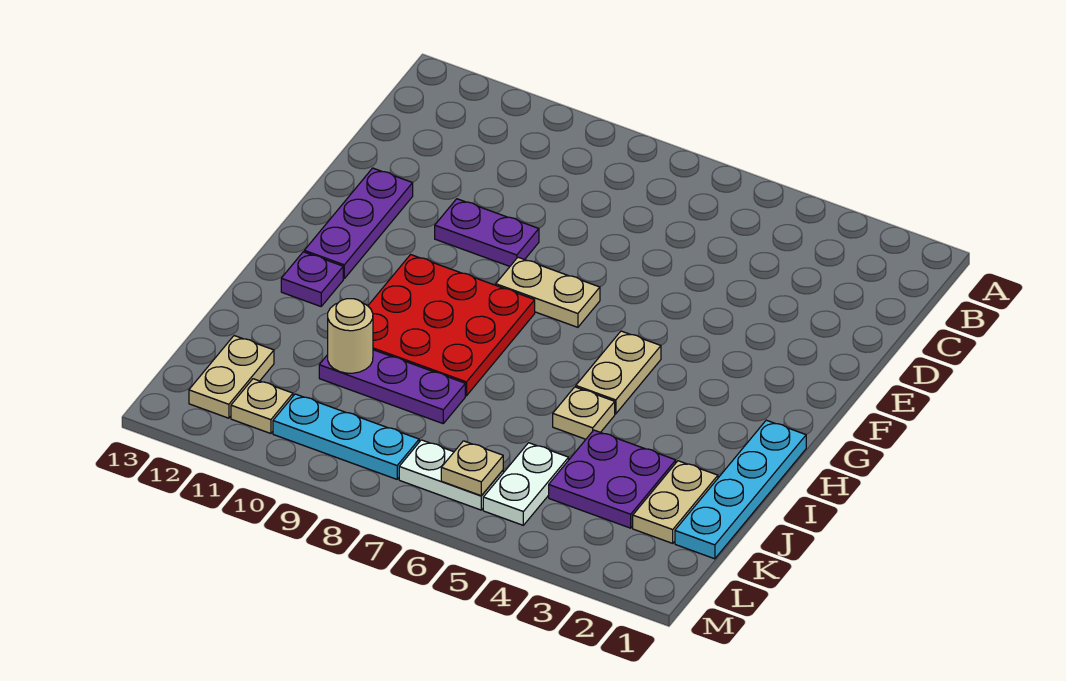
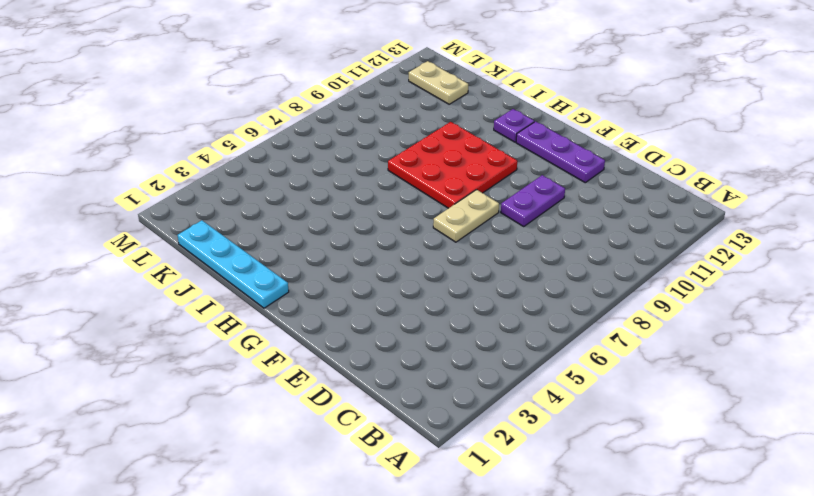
none -> tan plate G5:H5 level 1
none -> tan plate I5 level 1
none -> tan plate J2:K2 level 1

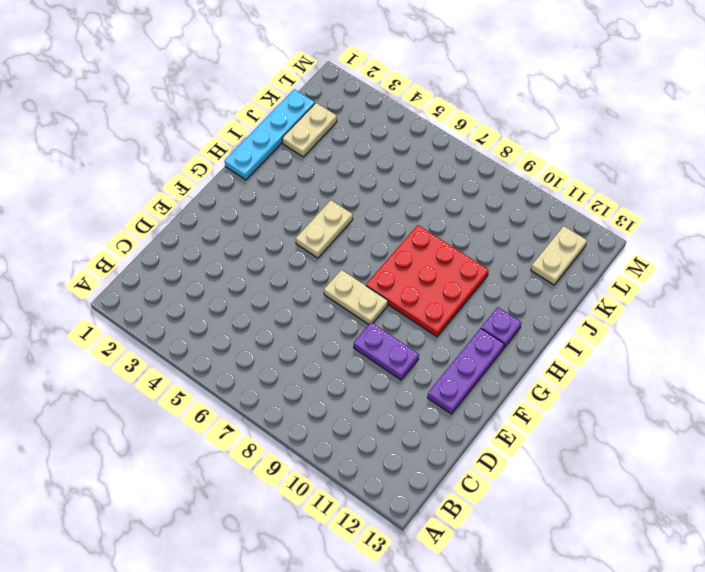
none -> tan plate I5 level 1
none -> purple plate J3:K4 level 1
none -> purple plate J8:J10 level 1

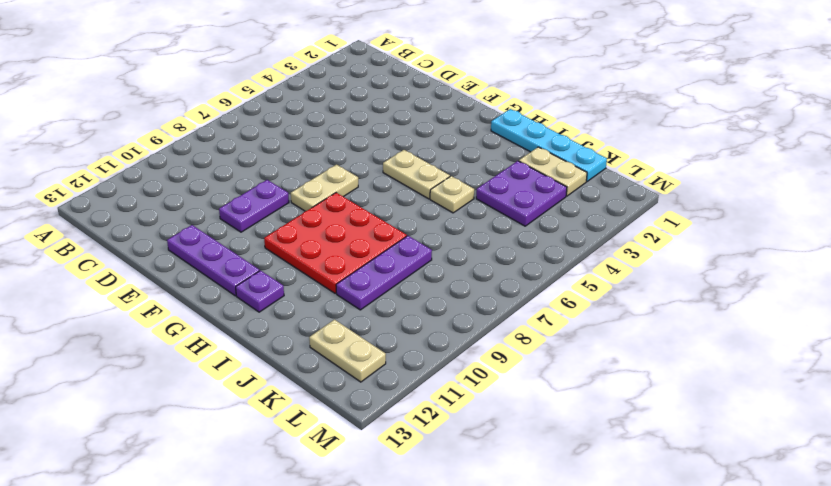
none -> white plate K5:L5 level 1
none -> white plate L6:L7 level 1
none -> cyan plate L8:L10 level 1

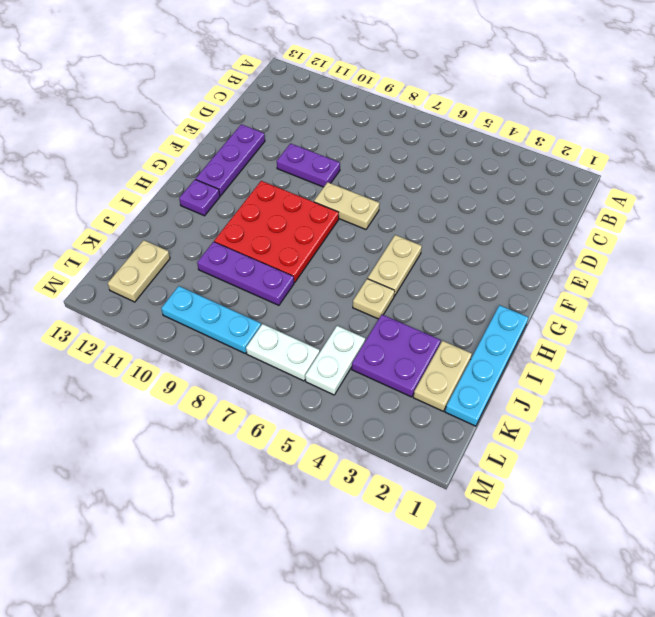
none -> tan plate L11 level 1
none -> tan round brick J10 level 2
none -> tan plate L6 level 2

